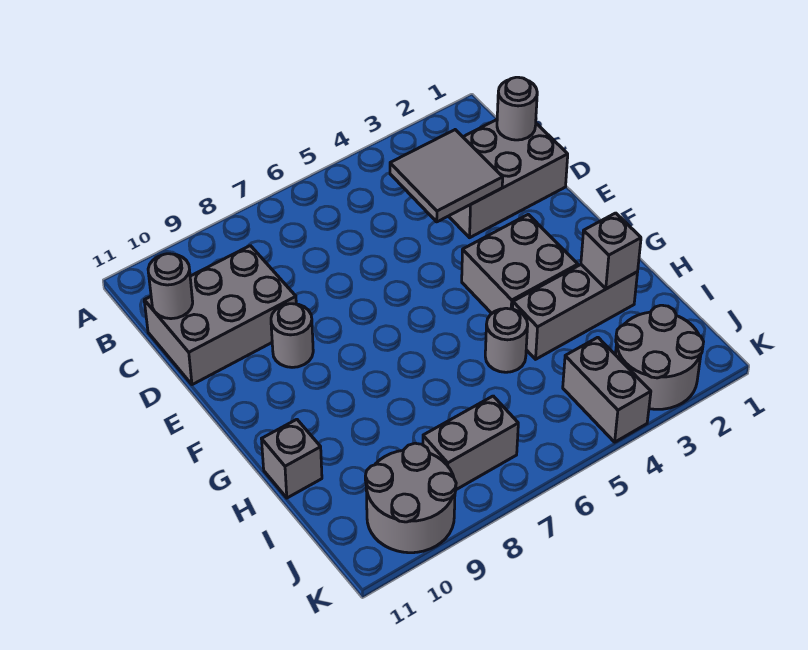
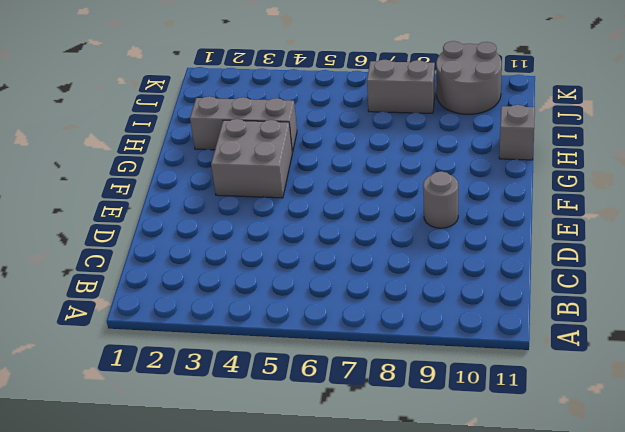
none -> grey brick C1:D3 level 1
none -> grey brick C9:D11 level 1
none -> grey round brick H5 level 1

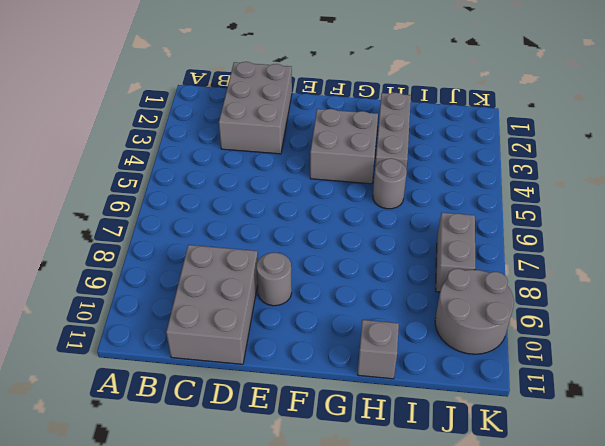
none -> grey round brick J2:K3 level 1
none -> grey brick J4:K4 level 1
none -> grey round brick C1 level 2

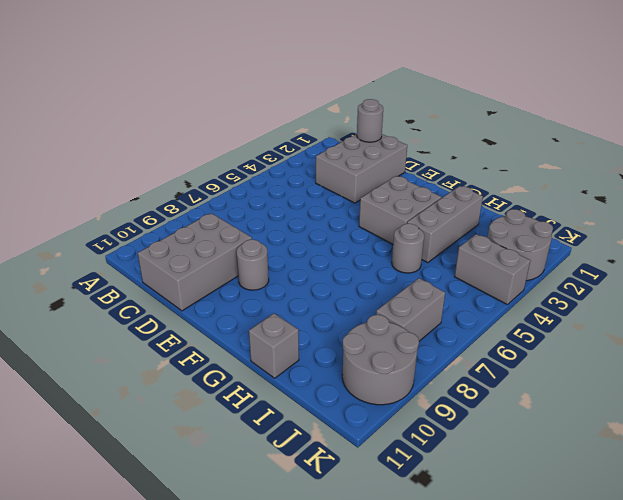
none -> grey tile C3:D4 level 2
none -> grey round brick C11 level 2
none -> grey brick H2 level 2

